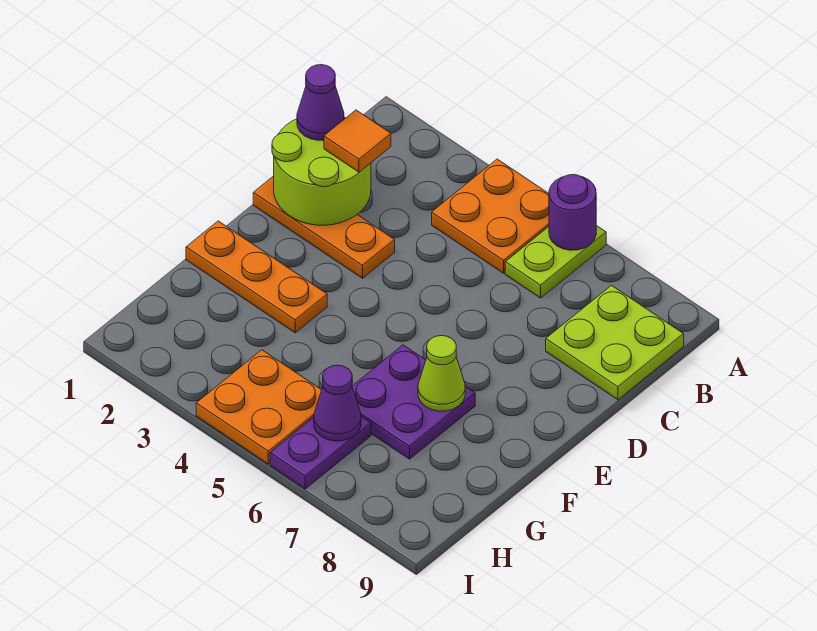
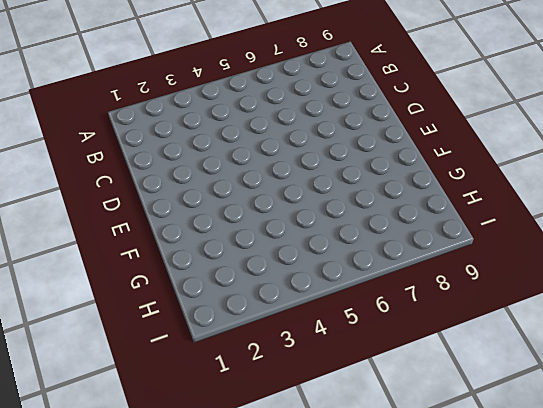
none -> orange plate A4:B5 level 1
none -> lime plate A6:B6 level 1
none -> lime plate B8:C9 level 1

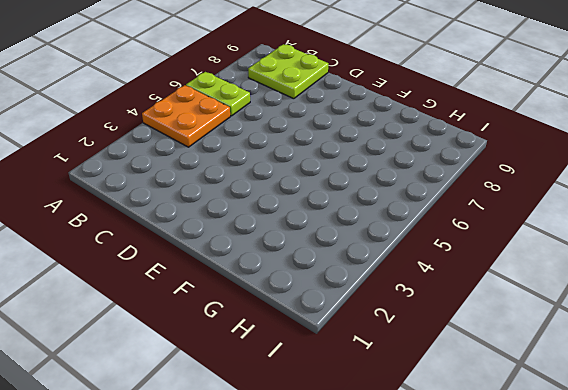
none -> orange plate D1:D3 level 1
none -> orange plate F1:F3 level 1
none -> purple plate F6:G7 level 1

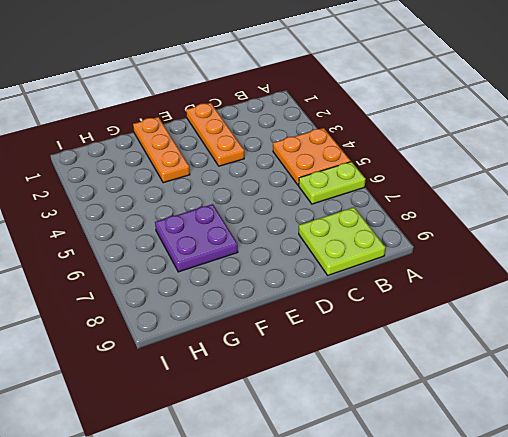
none -> orange plate H4:I5 level 1
none -> purple plate H6:I6 level 1
none -> purple round brick A6 level 2

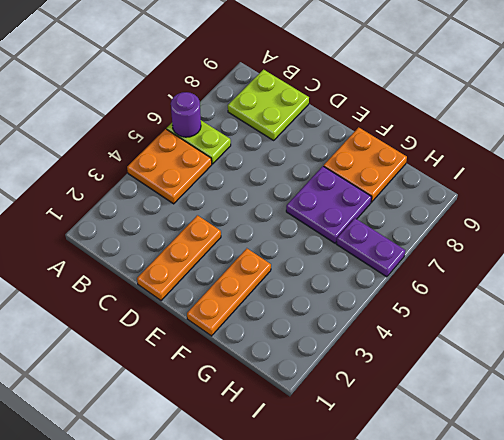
orange plate F8:G9 level 1 -> orange plate H4:I5 level 1
none -> lime round brick C1:D2 level 2
none -> lime cone F7 level 2
none -> purple cone H6 level 2

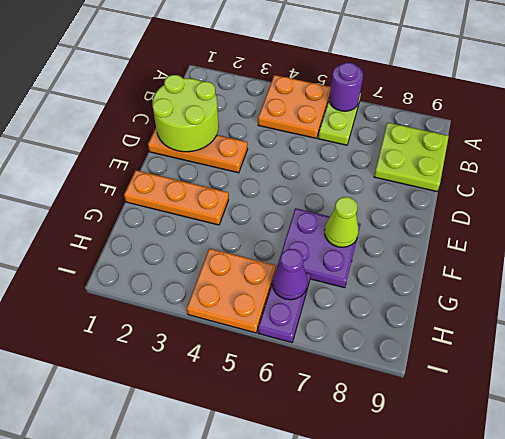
none -> purple cone C1 level 3
none -> orange tile C2 level 3

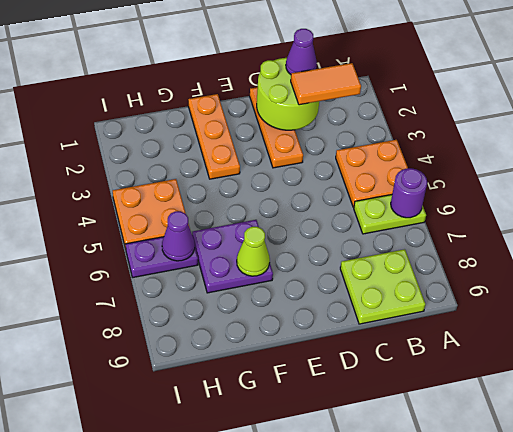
orange tile B2:C2 level 3 -> orange tile C2 level 3

